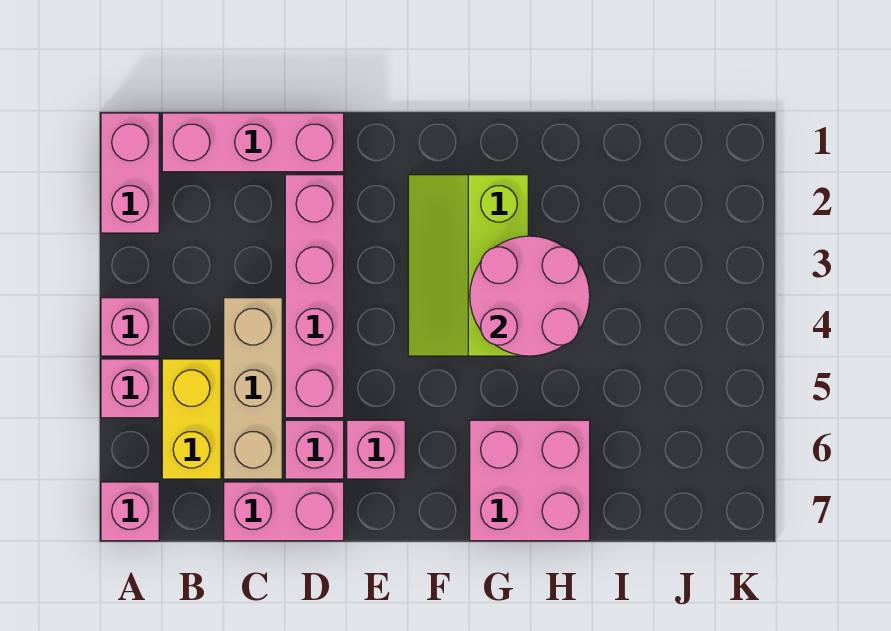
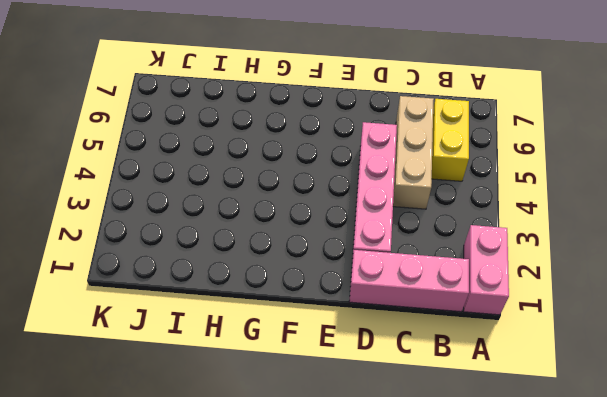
none -> pink brick A4 level 1
none -> pink brick A5 level 1
none -> pink brick A7 level 1

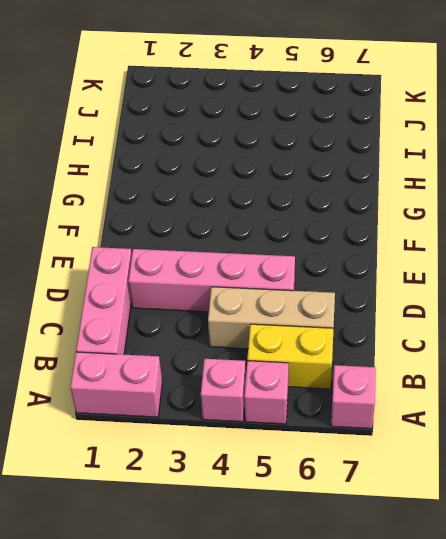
none -> pink brick C7:D7 level 1
none -> pink brick D6 level 1
none -> pink brick E6 level 1

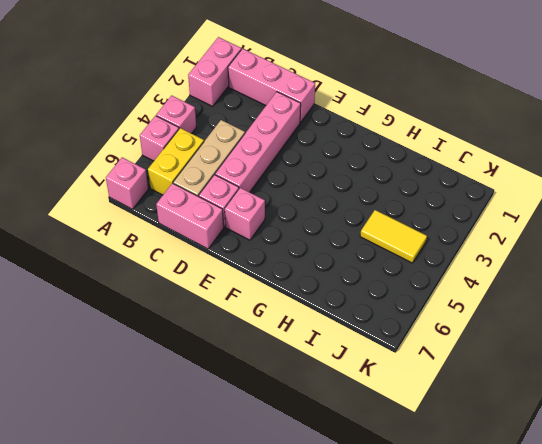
yellow tile I4:J4 level 1 -> none
none -> lime slope F2:G4 level 1 top G
none -> pink brick G6:H7 level 1
none -> pink round brick G3:H4 level 2

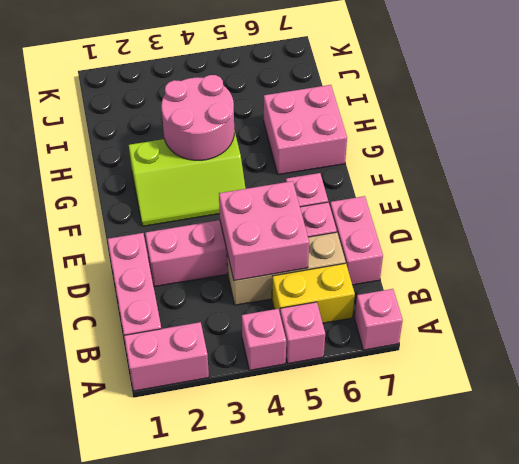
pink brick C4:D5 level 2 -> none

